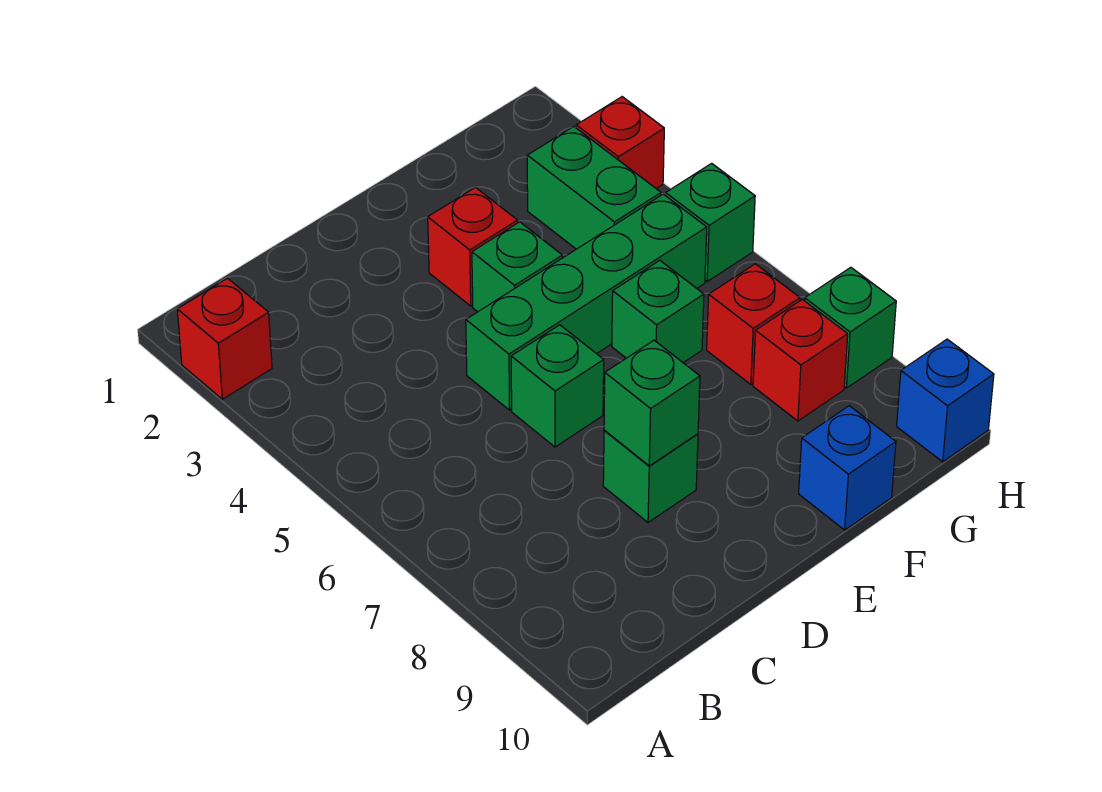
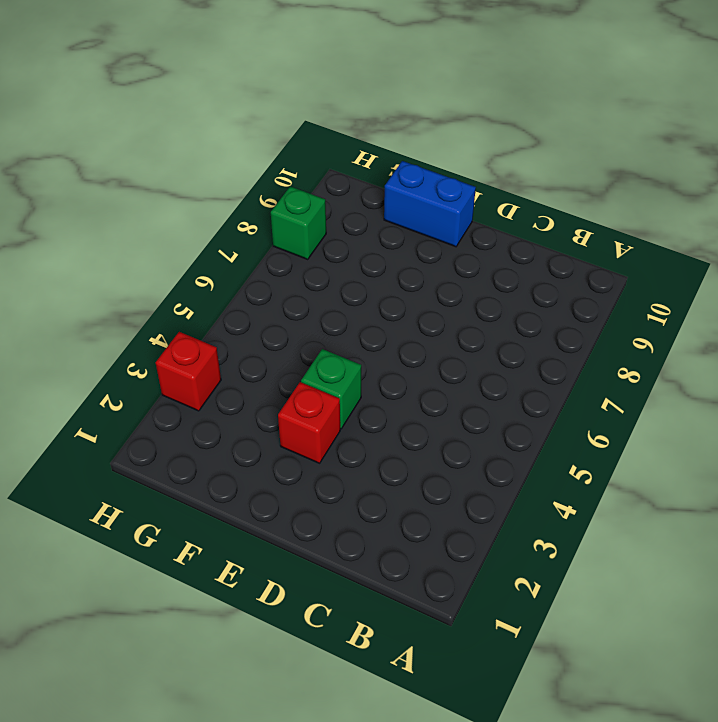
blue brick E10:F10 level 1 -> blue brick F10 level 1
none -> red brick A2 level 1
none -> green brick D5:G5 level 1
none -> green brick D6 level 1

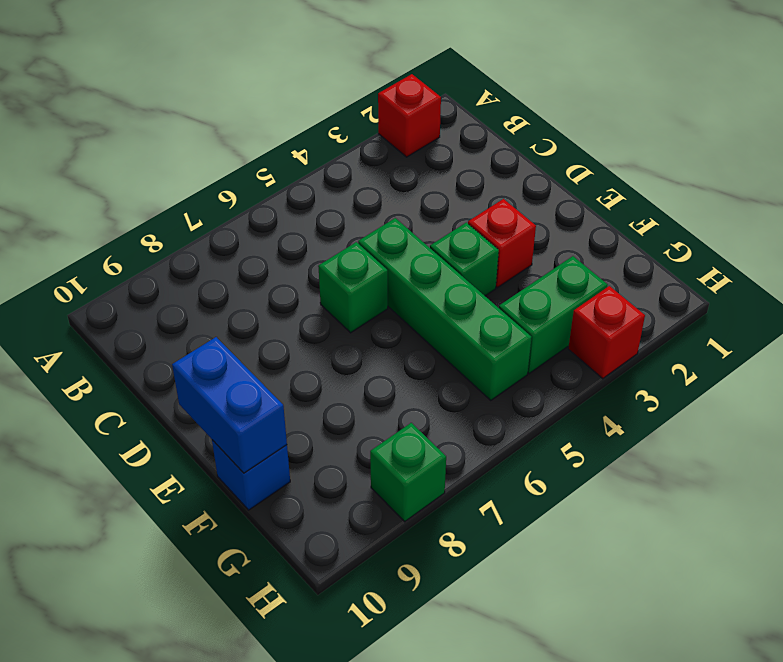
blue brick E10:F10 level 2 -> none
none -> green brick D8 level 1
none -> green brick F6 level 1
none -> red brick G7 level 1

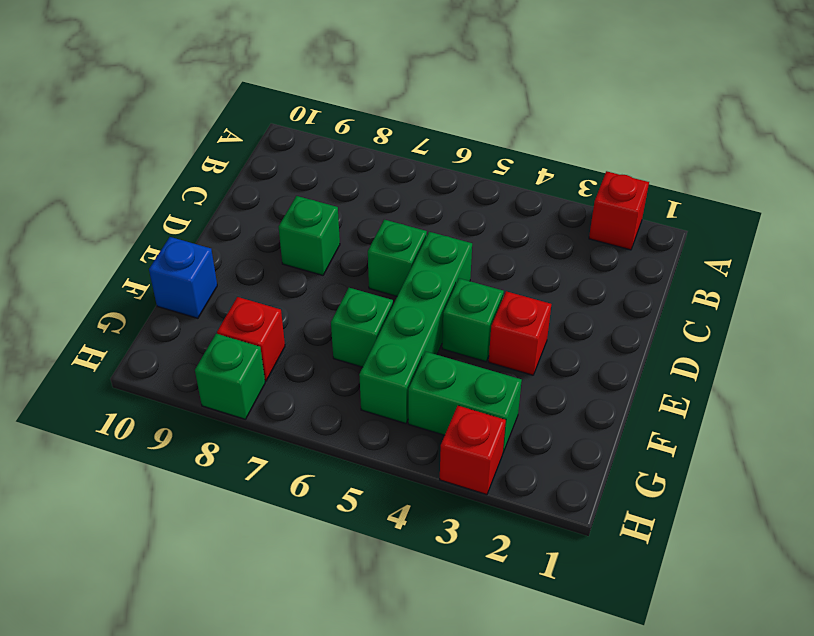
none -> red brick G7 level 1
none -> green brick H5 level 1
none -> blue brick H10 level 1

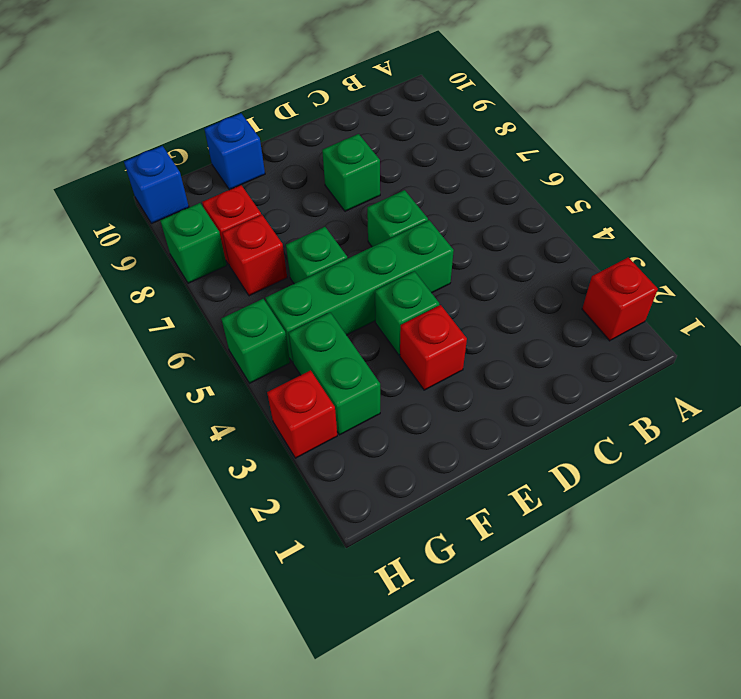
none -> green brick D8 level 2

